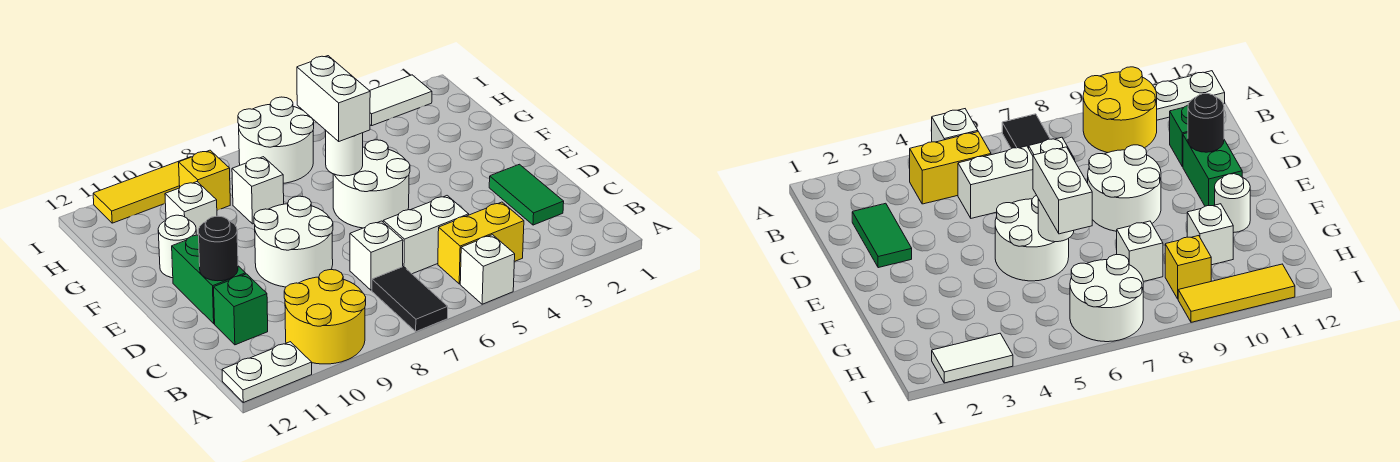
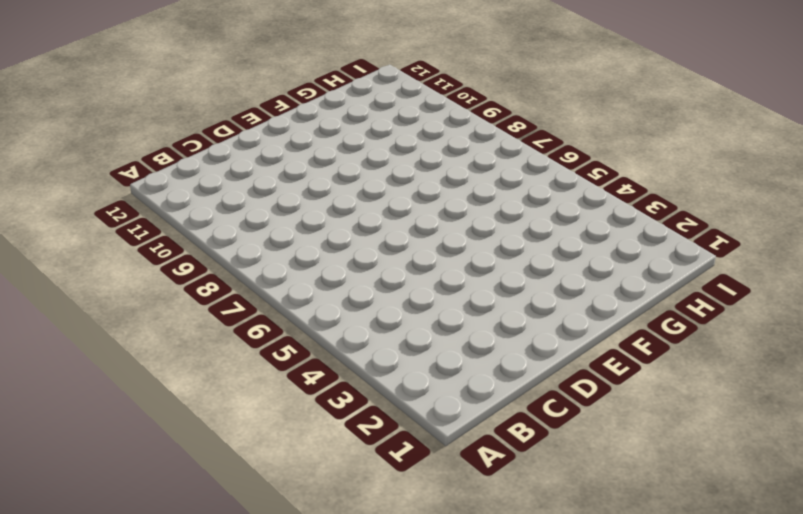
none -> white brick A5 level 1
none -> black tile A7:B7 level 1
none -> yellow round brick A9:B10 level 1

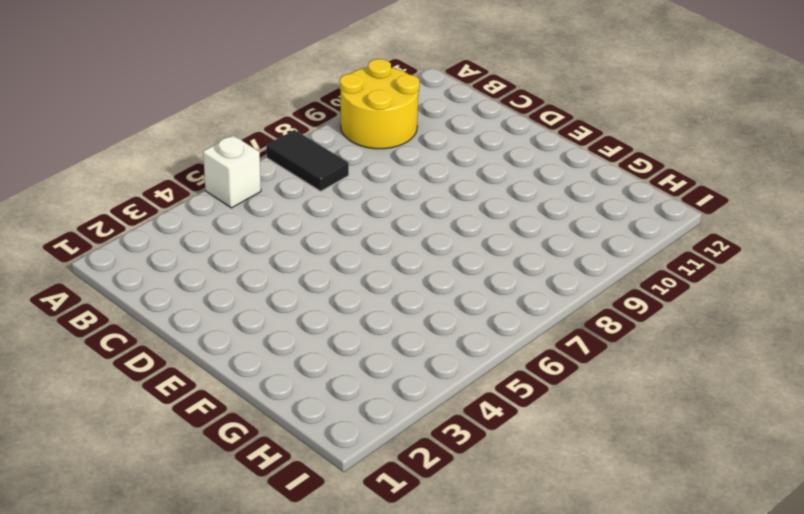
none -> white plate A11:A12 level 1
none -> yellow brick B4:B5 level 1
none -> green tile C2:D2 level 1

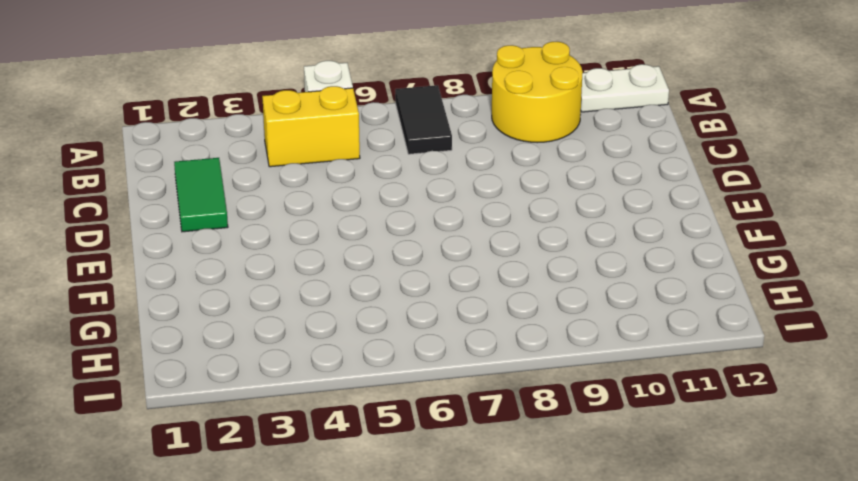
none -> white brick C5:C6 level 1
none -> white brick C7 level 1
none -> green brick C11 level 1

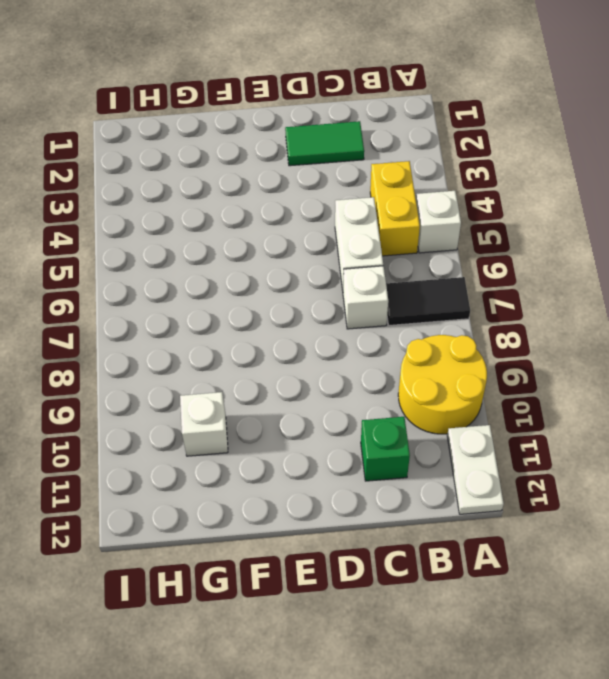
none -> white round brick D8:E9 level 1
none -> green brick D11:E11 level 1
none -> white round brick E5:F6 level 1

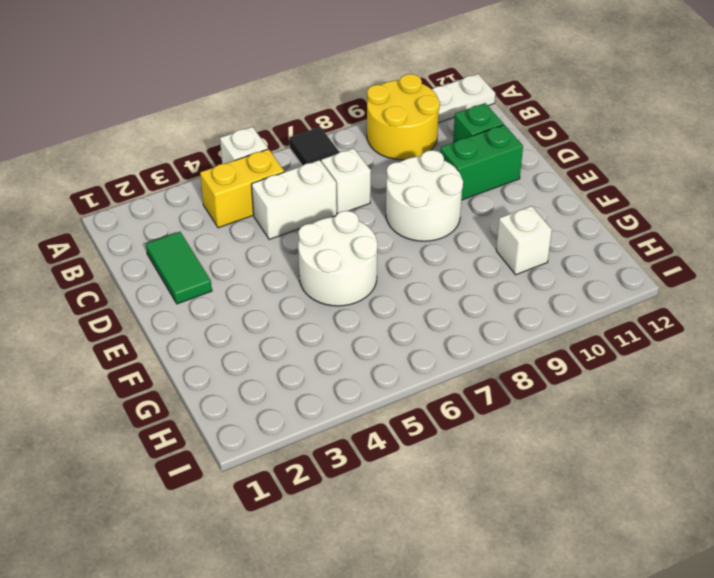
green brick D10:D11 level 1 -> green brick D11:E11 level 1
none -> white round brick F11 level 1
none -> white brick G8 level 1
none -> white round brick H6:I7 level 1

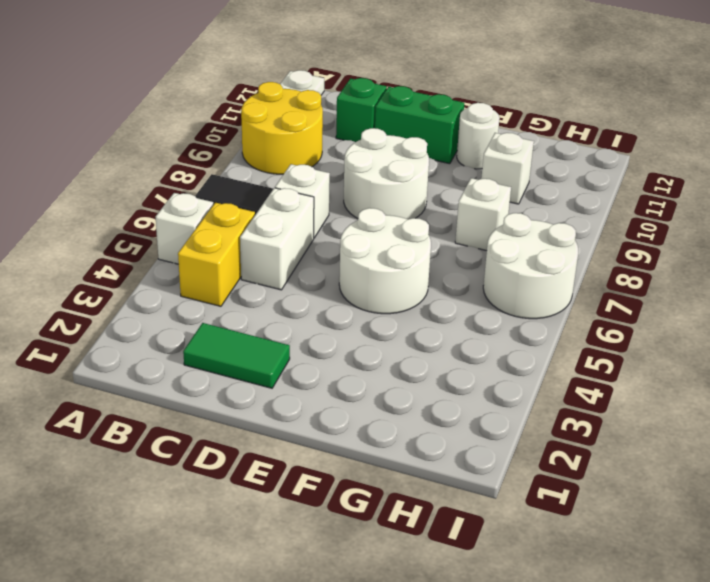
none -> yellow brick H9 level 1
none -> white tile I2:I3 level 1
none -> yellow tile I9:I11 level 1

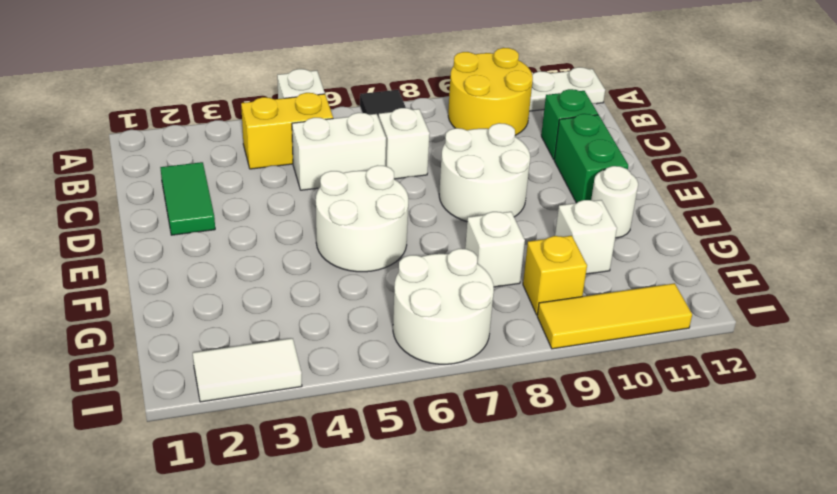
none -> black round brick D11 level 2
none -> white round brick F6 level 2
none -> white brick F6:G6 level 3

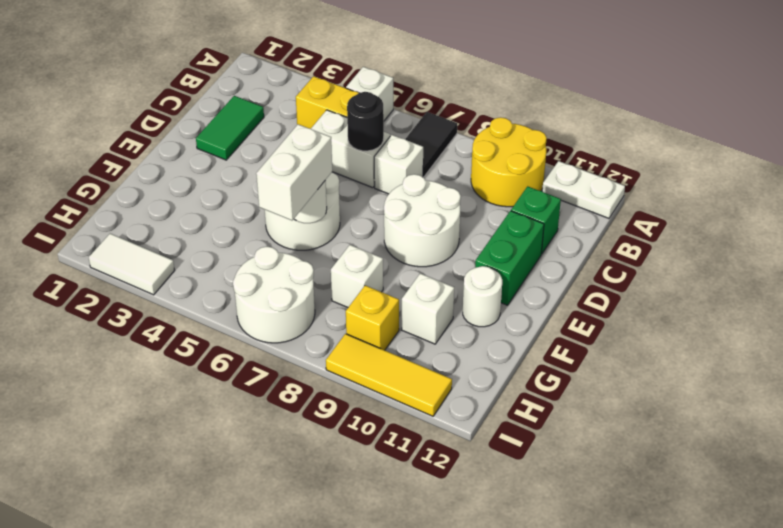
black round brick C6 level 2 -> black round brick D11 level 2

